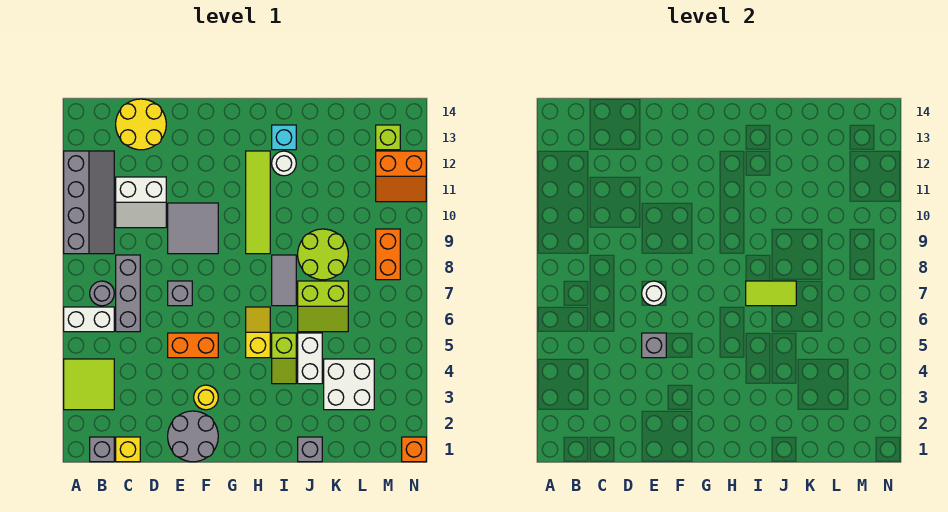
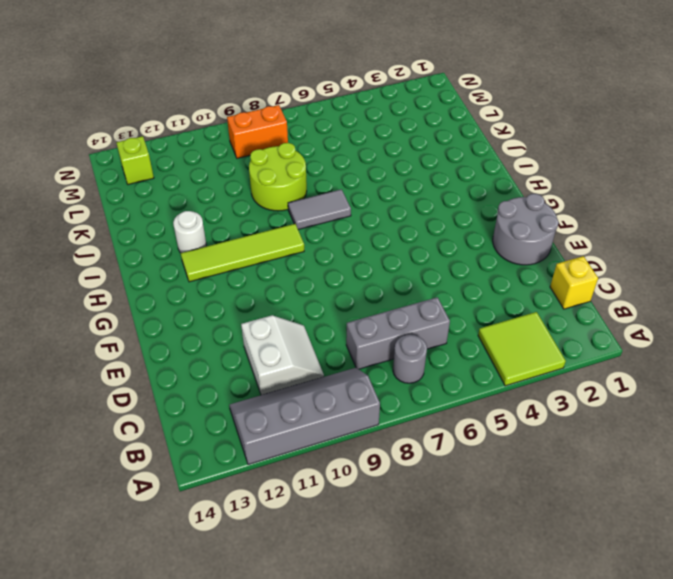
none -> white brick A6:B6 level 1
none -> grey brick B1 level 1
none -> yellow round brick C13:D14 level 1
none -> orange brick E5:F5 level 1

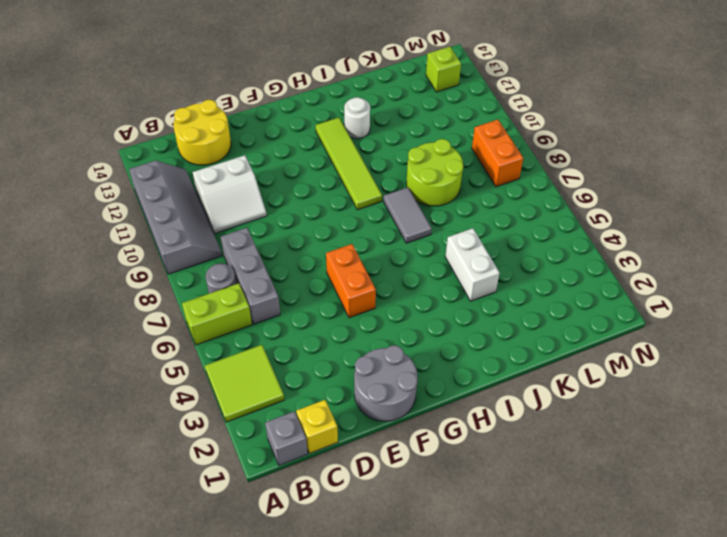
lime brick A6:B6 level 1 -> white brick A6:B6 level 1
orange brick F5:F6 level 1 -> orange brick E5:F5 level 1
none -> grey brick E7 level 1
none -> grey tile E9:F10 level 1
none -> yellow round brick F3 level 1
none -> yellow slope H5:H6 level 1 top 5

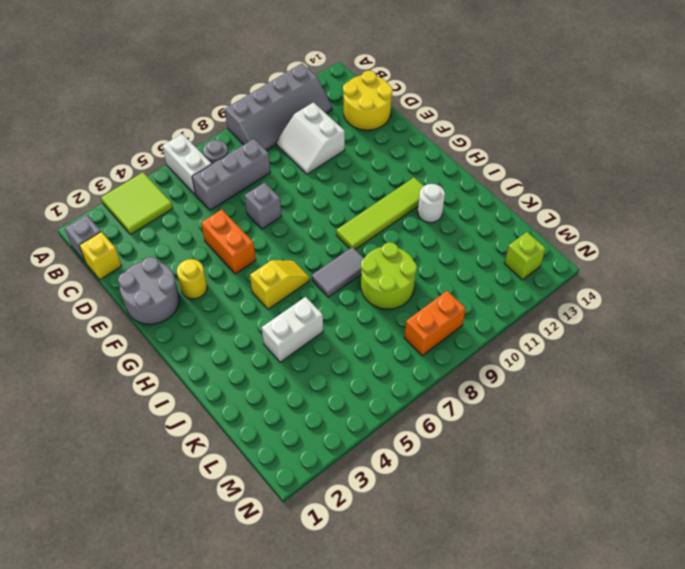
none -> grey tile E9:F10 level 1
none -> lime slope I4:I5 level 1 top 5
none -> cyan brick I13 level 1
none -> grey brick J1 level 1

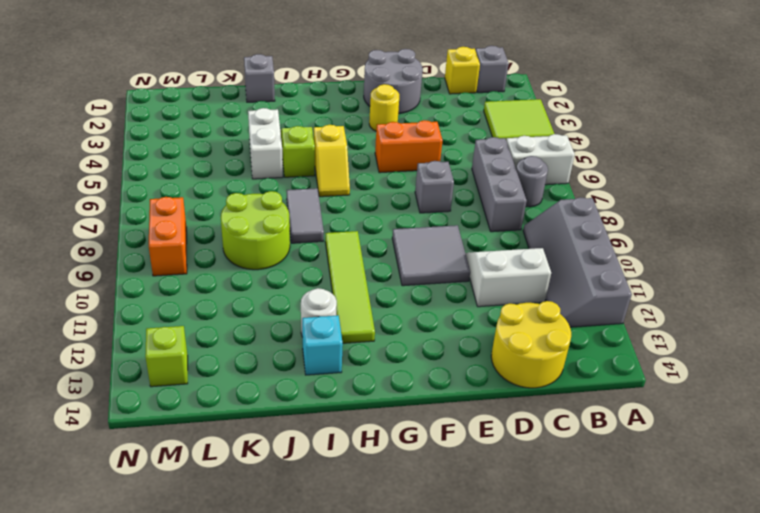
none -> lime slope J6:K7 level 1 top 7
none -> white brick K3:L4 level 1
none -> orange slope M11:N12 level 1 top 12
none -> orange brick N1 level 1

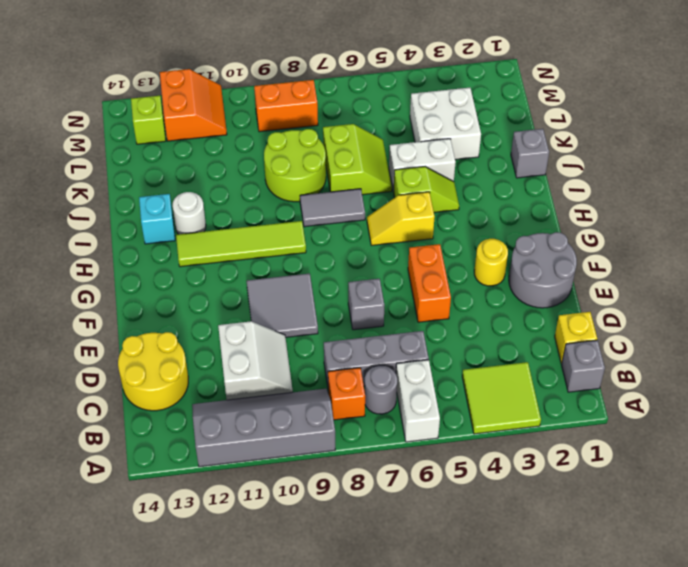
orange brick B8 level 1 -> orange brick N1 level 1
none -> grey brick E5 level 2
none -> white round brick E7 level 2
none -> lime tile I7:J7 level 2

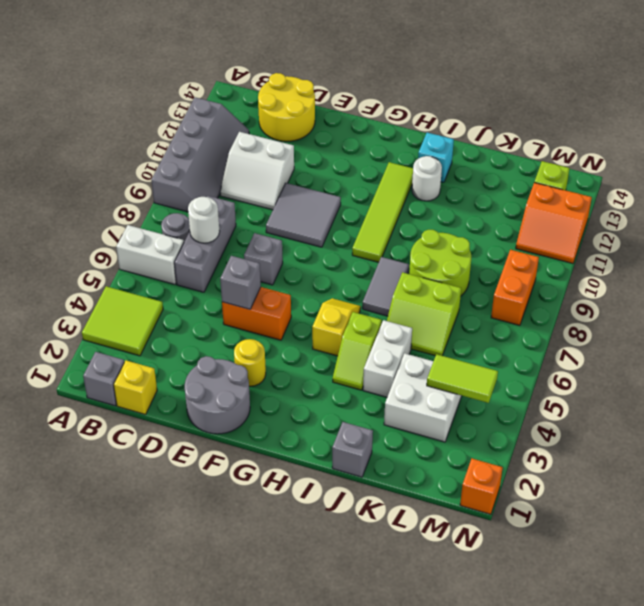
white round brick C7 level 2 -> white round brick E7 level 2
lime tile L4:M4 level 2 -> lime tile I7:J7 level 2

